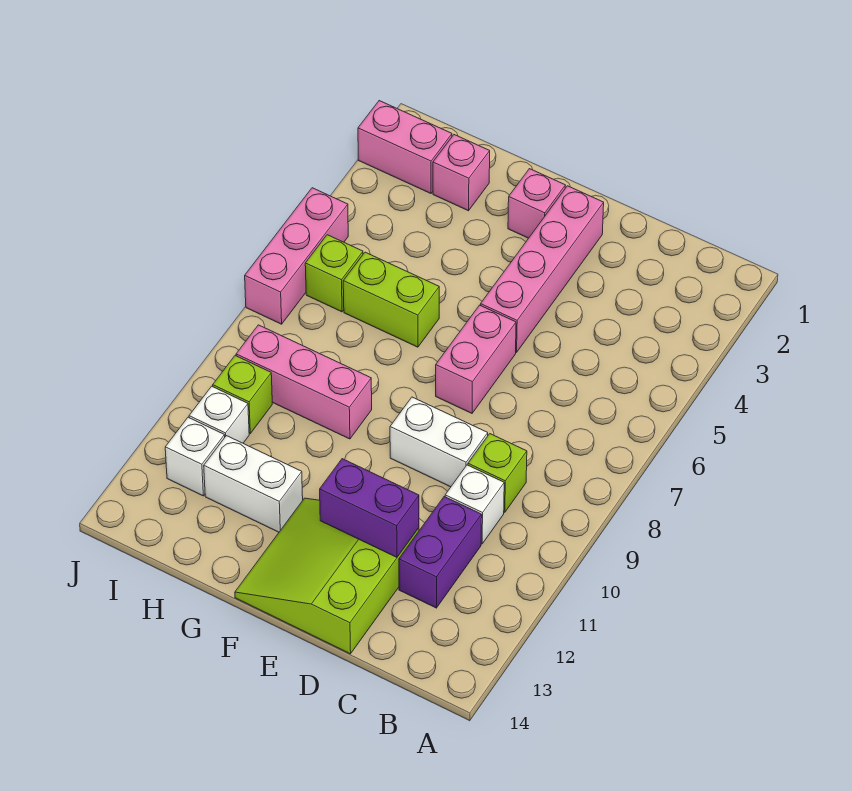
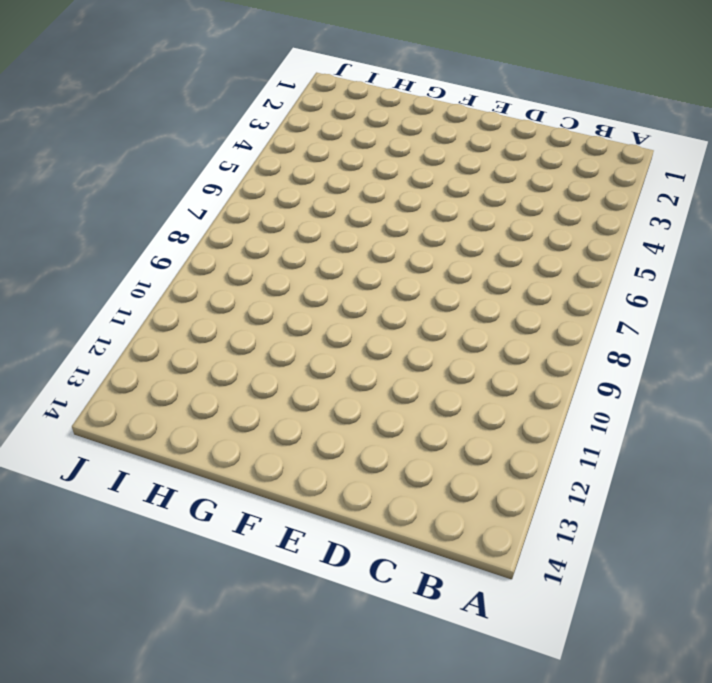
none -> lime brick C9 level 1
none -> white brick C10 level 1
none -> purple brick C11:C12 level 1

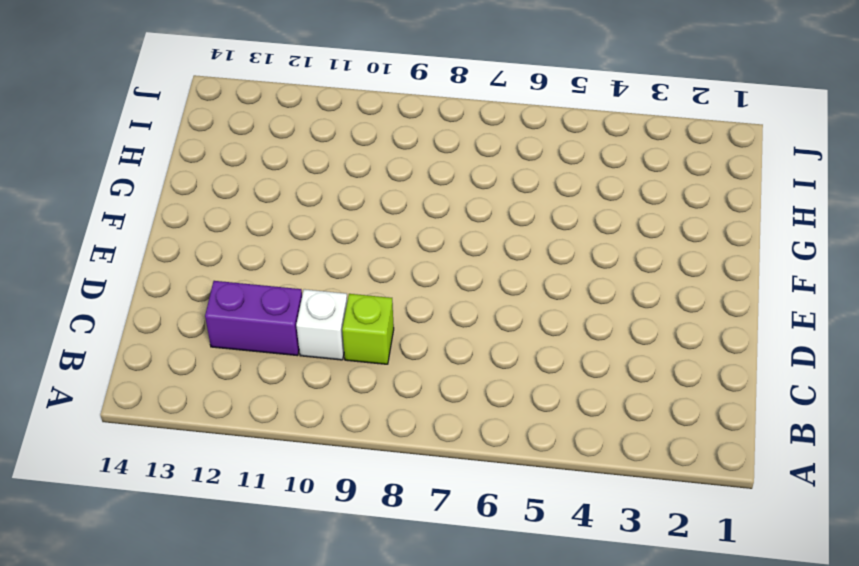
none -> white brick D9:E9 level 1
none -> lime slope D12:F14 level 1 top D
none -> pink brick E2:E5 level 1

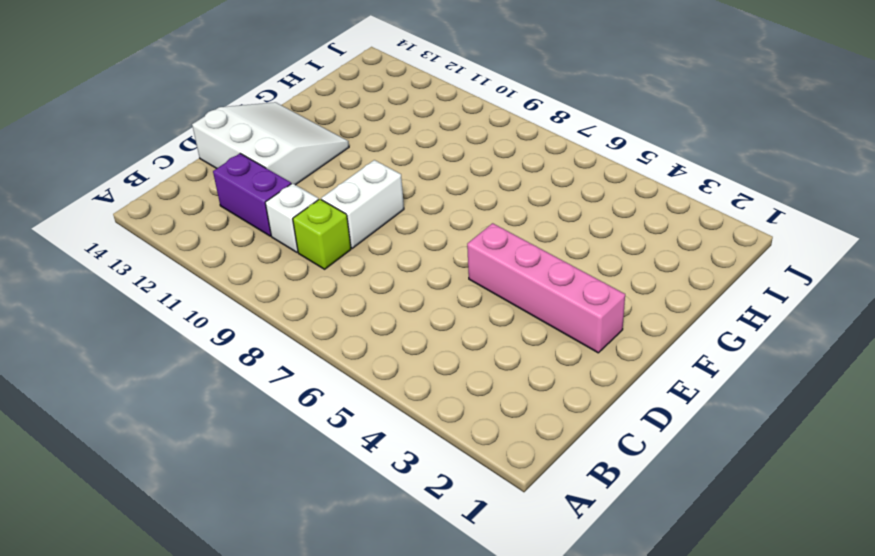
white slope D12:F14 level 1 top D -> lime slope D12:F14 level 1 top D
none -> pink brick E6:E7 level 1
none -> pink brick F2 level 1
none -> lime brick G6:H6 level 1

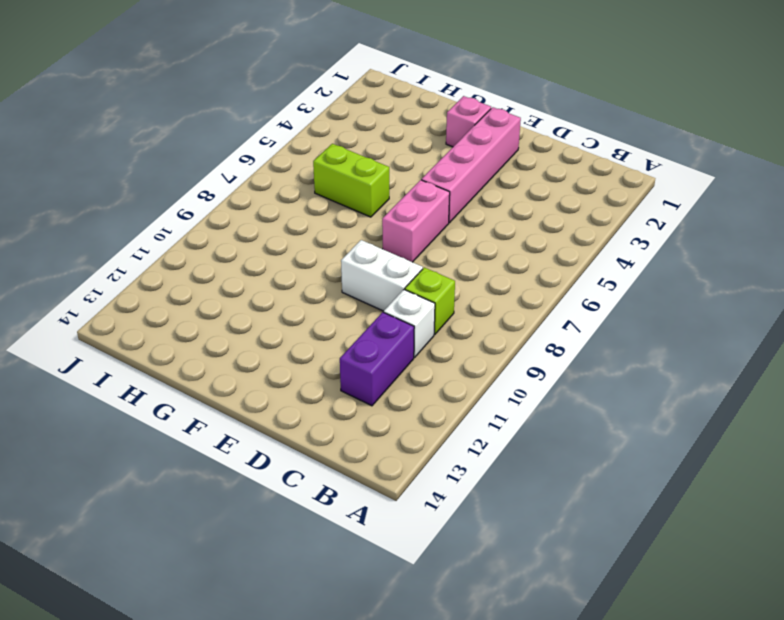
none -> lime slope D12:F14 level 1 top D
none -> pink brick G9:I9 level 1
none -> white brick G12:H12 level 1

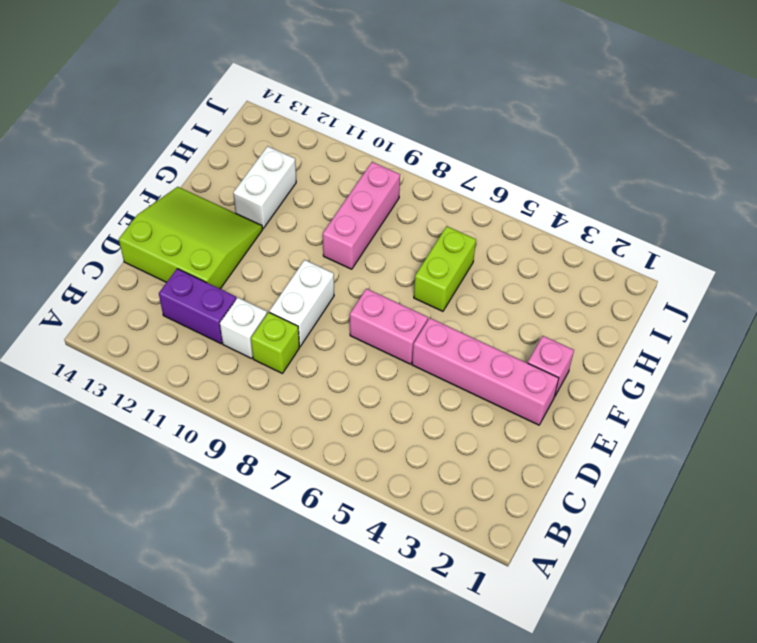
none -> pink brick H2 level 1
none -> pink brick I2:J2 level 1
none -> lime brick I6 level 1

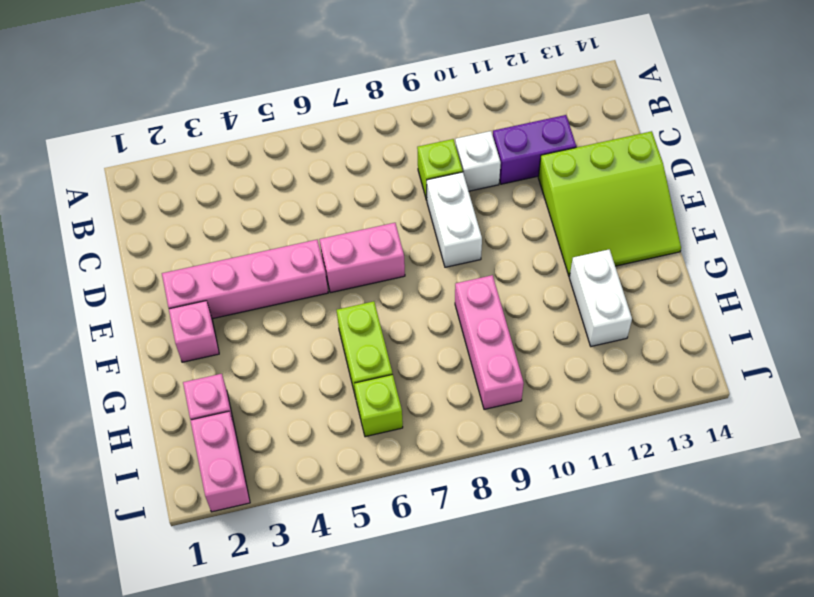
none -> lime brick I10 level 1
none -> white brick I11 level 1
none -> white brick I12 level 1

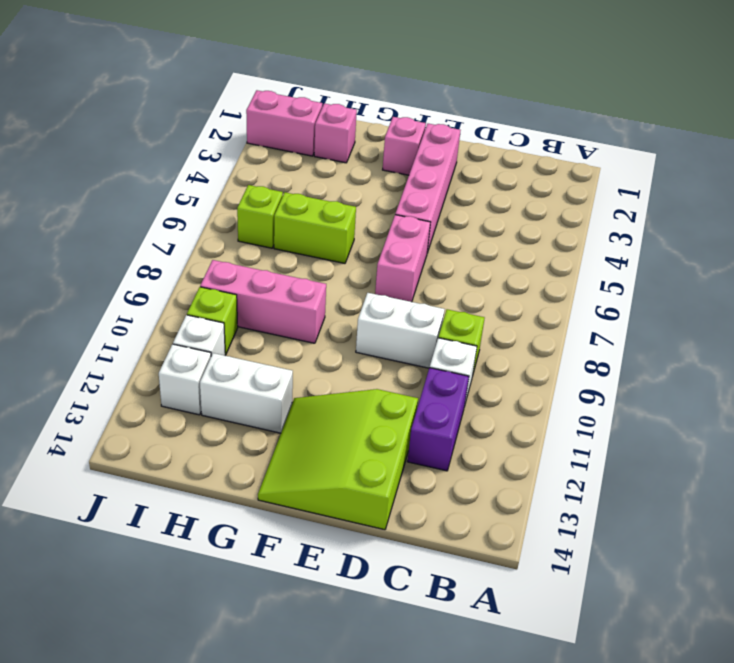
none -> pink brick J5:J7 level 1
none -> purple brick D12:E12 level 2

